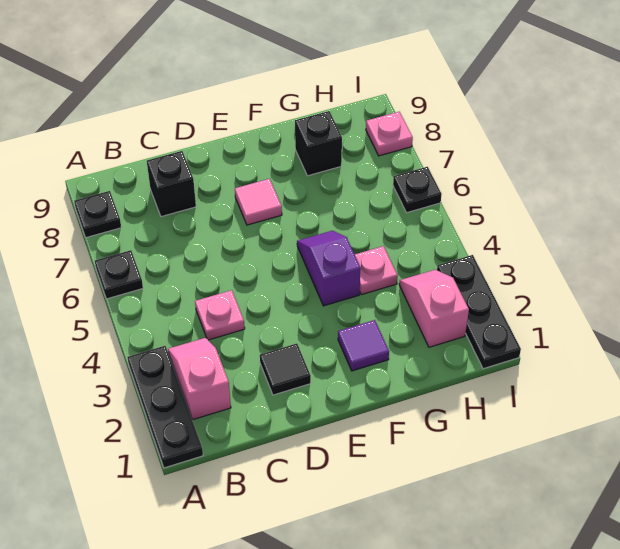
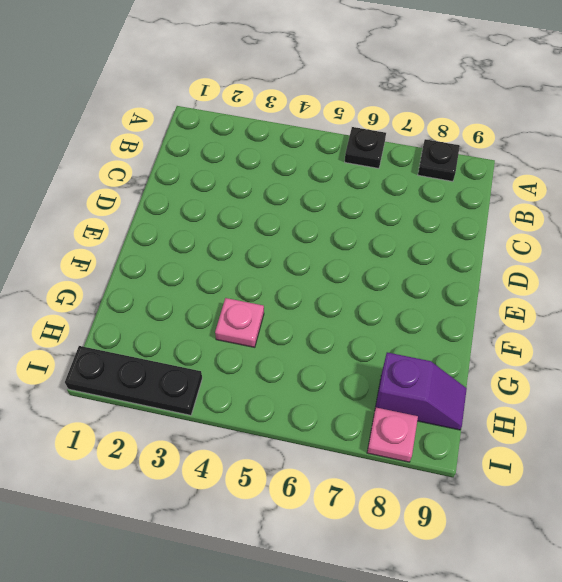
purple slope H8:H9 level 1 top 8 -> purple slope F4:F5 level 1 top 4
none -> black plate A1:A3 level 1
none -> pink slope B2:B3 level 1 top 2
none -> pink plate C4 level 1

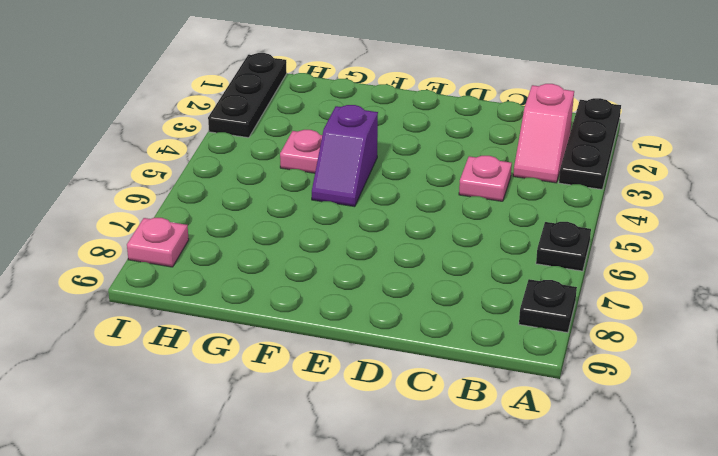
none -> black brick C8 level 1
none -> black tile D2 level 1
none -> pink tile E7 level 1

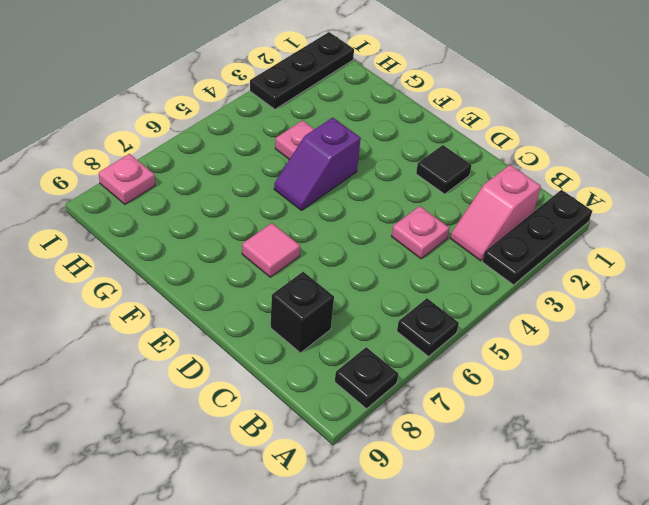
none -> purple tile F2 level 1
none -> black brick G8 level 1
none -> pink slope H2:H3 level 1 top 2

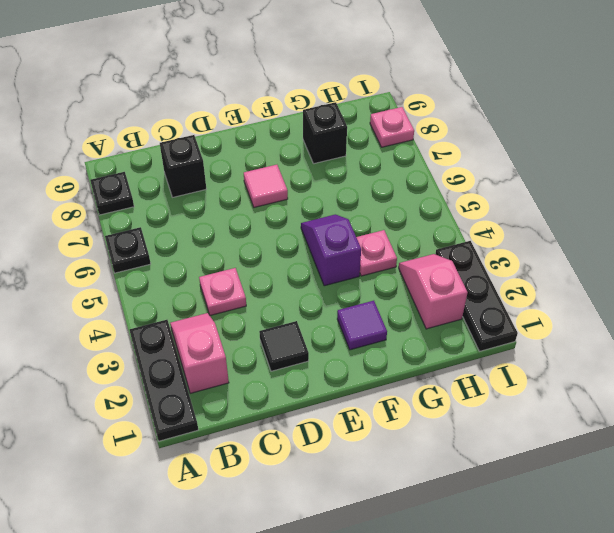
none -> black plate I6 level 1

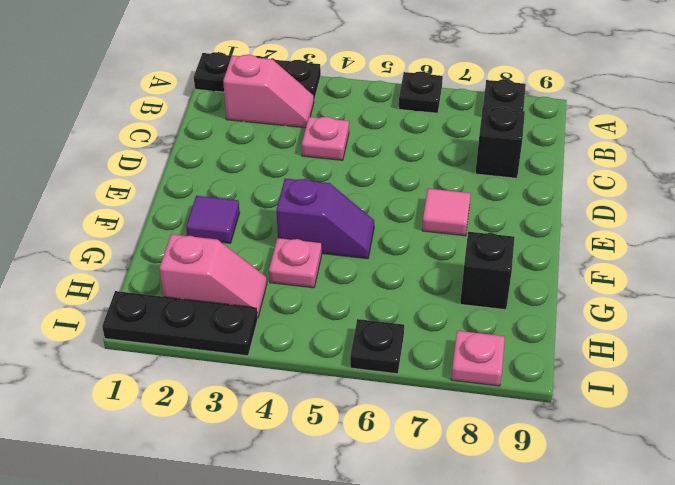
none -> black tile D2 level 1

